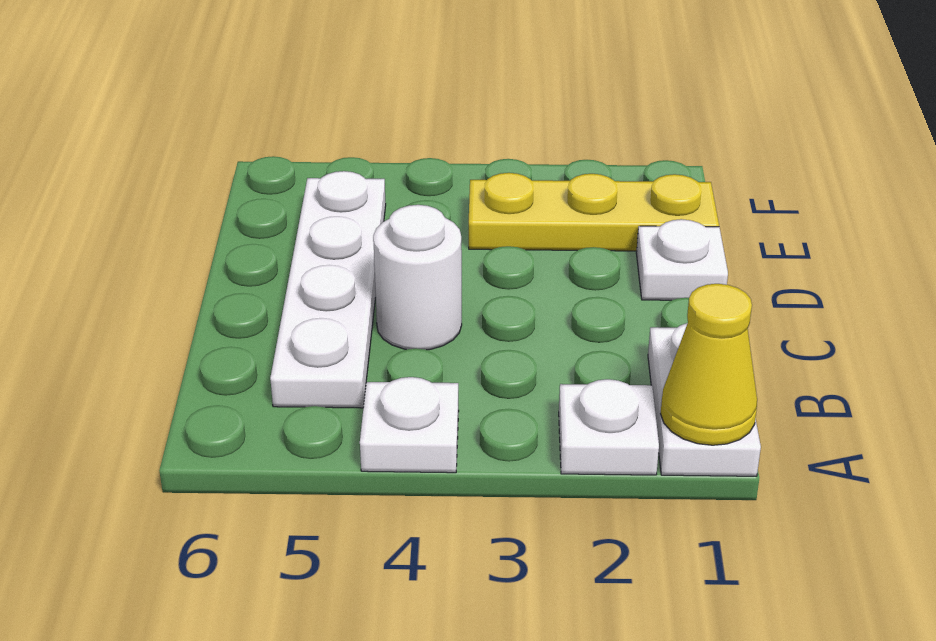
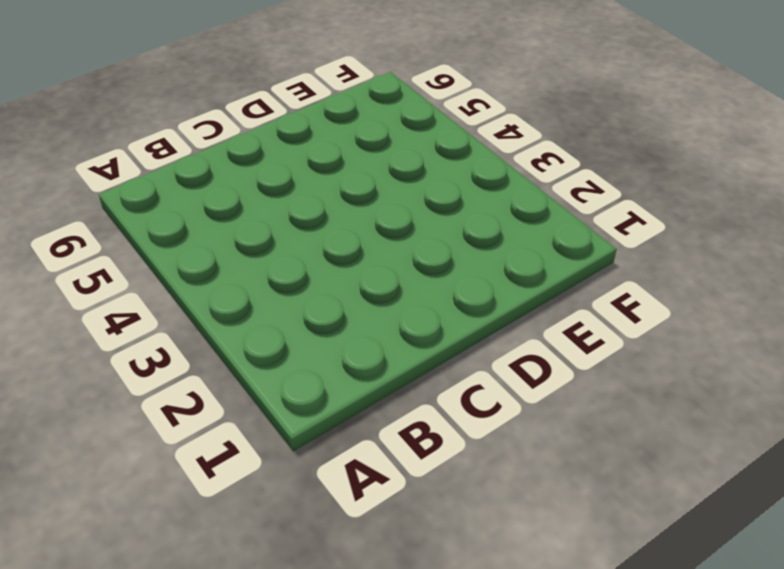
none -> white plate A1:B1 level 1
none -> white plate A2 level 1

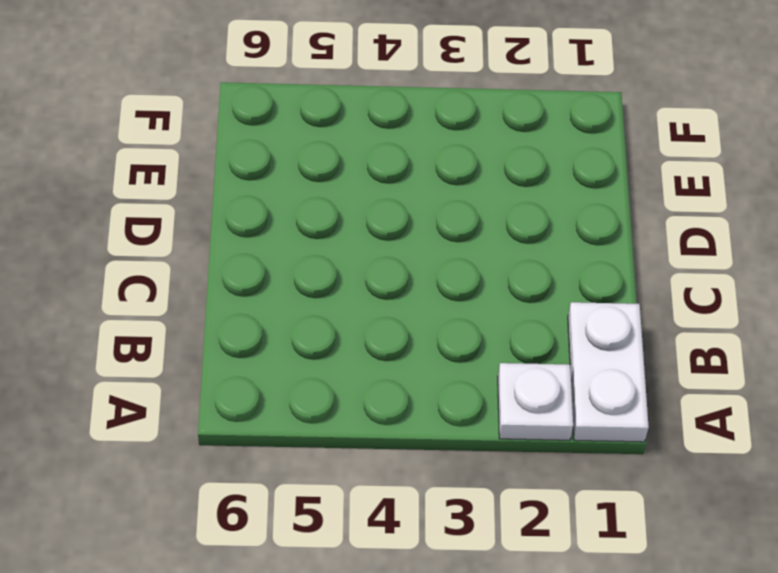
none -> white plate A4 level 1
none -> white plate B5:E5 level 1

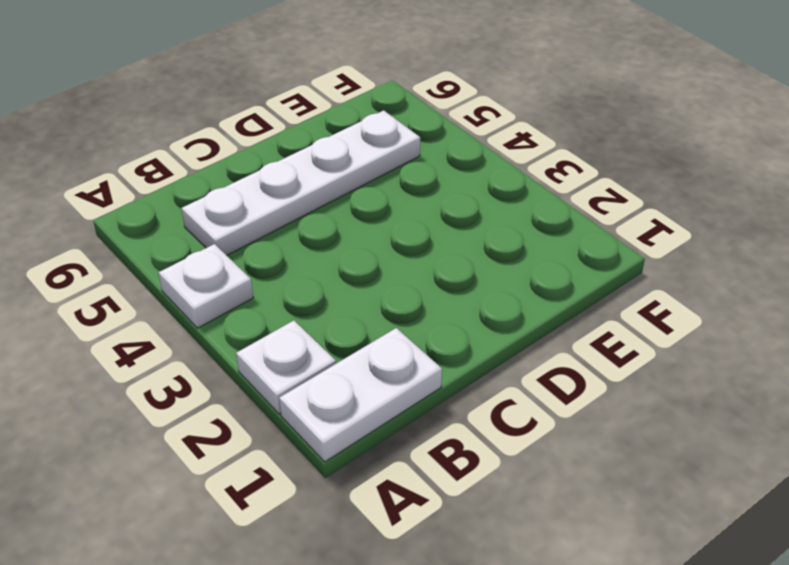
none -> white round brick C4 level 1
none -> white plate D1 level 1

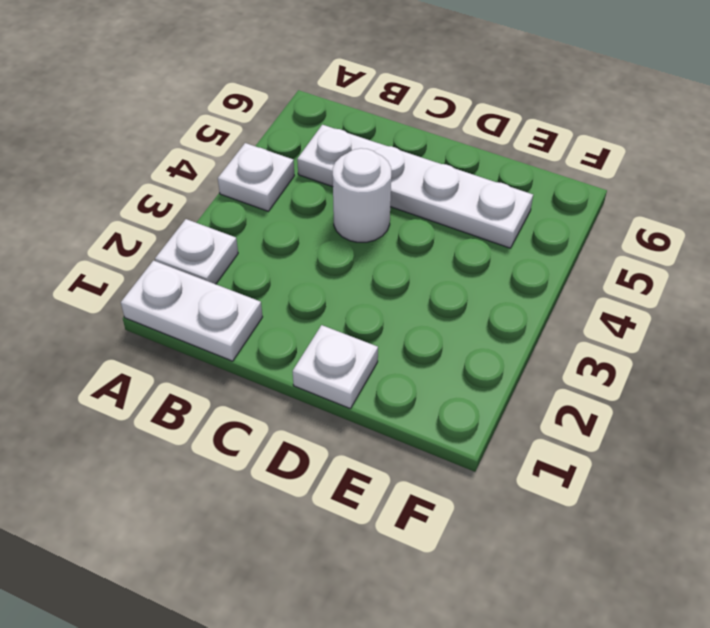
none -> yellow plate E1:E3 level 1
none -> yellow cone A1 level 2

